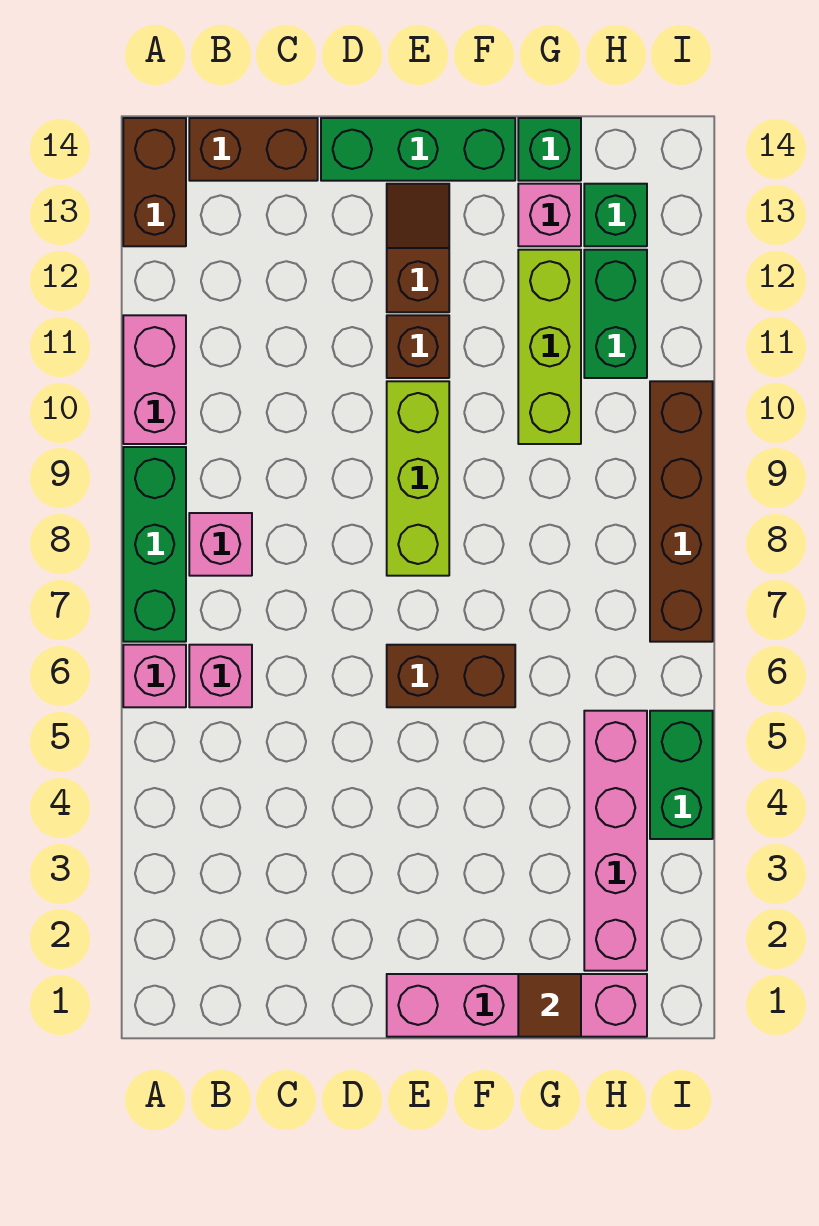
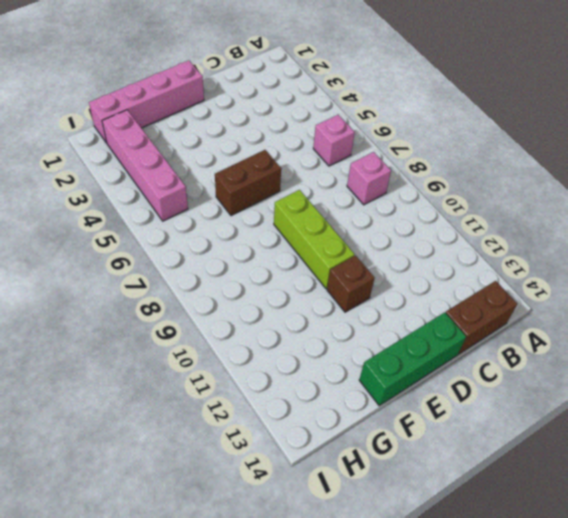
none -> pink brick A6 level 1
none -> green brick A7:A9 level 1
none -> pink brick A10:A11 level 1

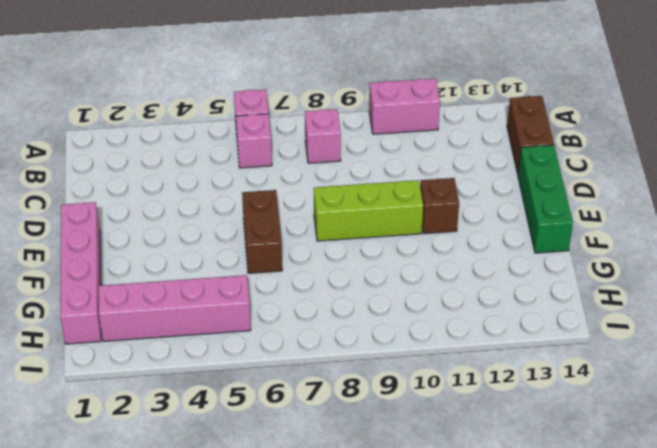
none -> green brick A7:A9 level 1
none -> brown brick A13:A14 level 1
none -> brown slope E12:E13 level 1 top 12

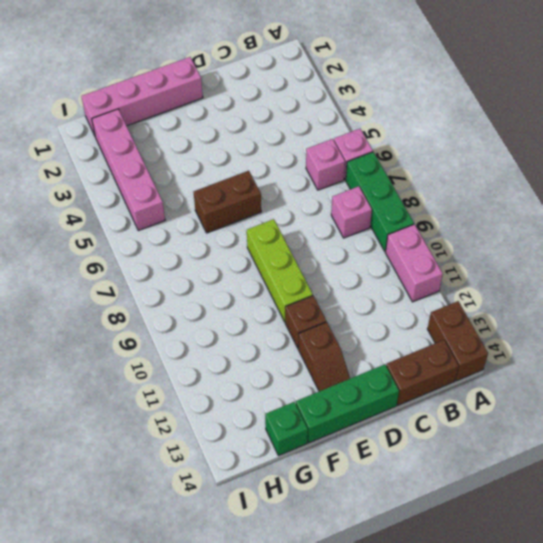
none -> lime brick G10:G12 level 1
none -> pink brick G13 level 1
none -> green brick H11:H12 level 1

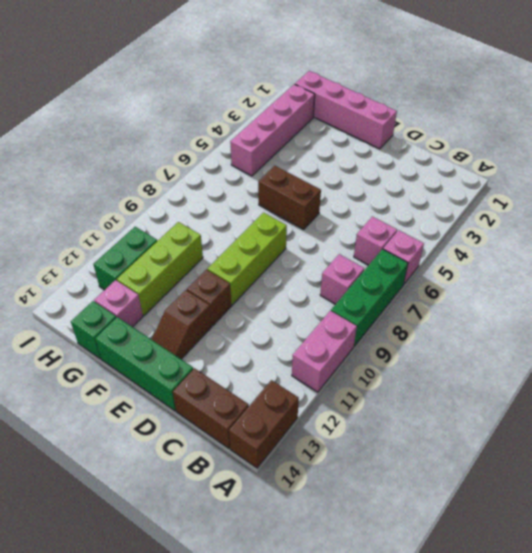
none -> green brick H13 level 1
none -> green brick I4:I5 level 1
none -> brown brick I7:I10 level 1

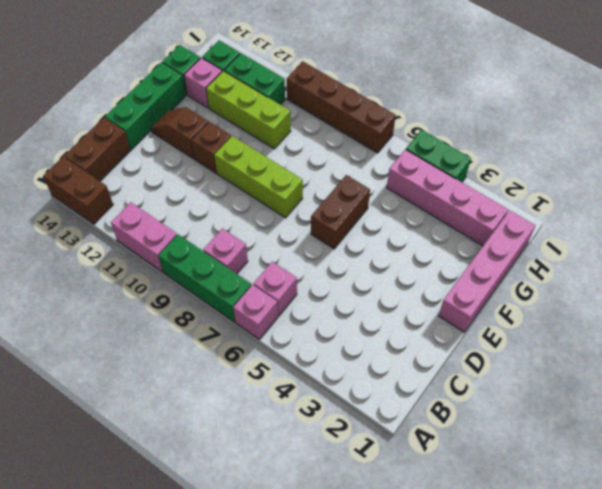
none -> brown tile G1 level 2

